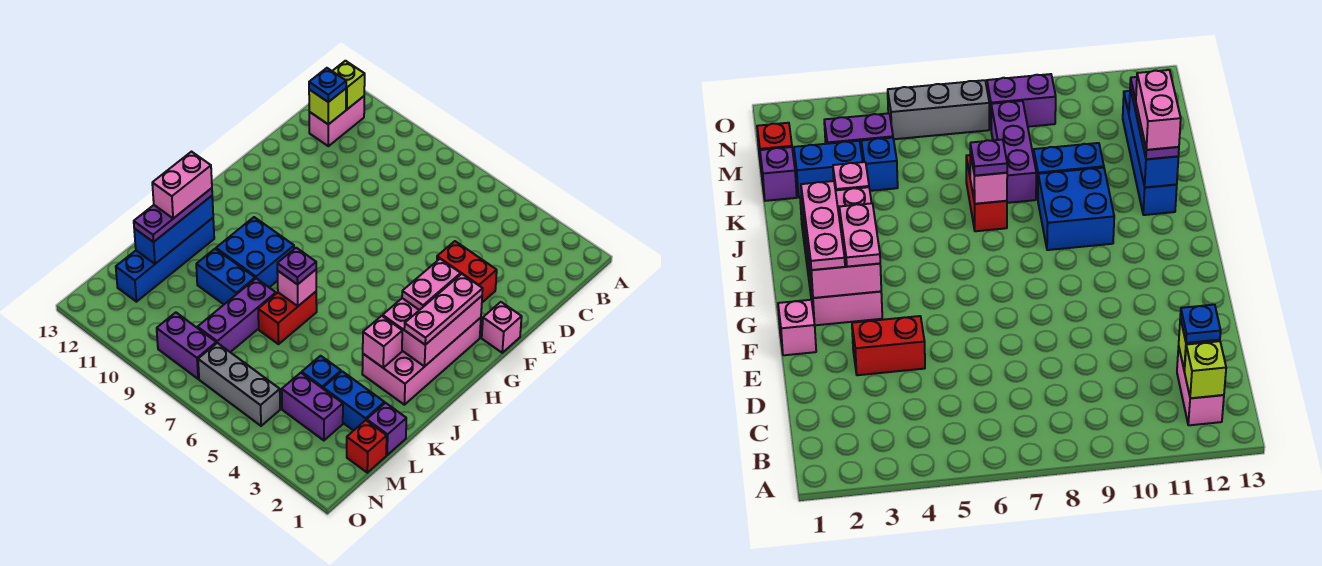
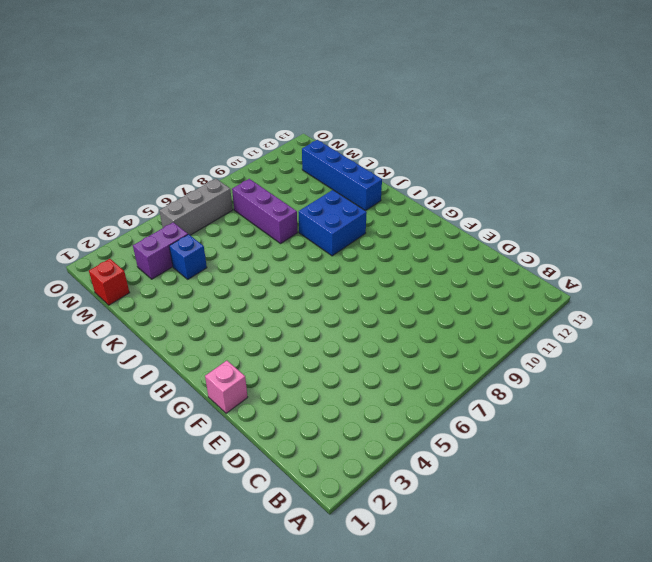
none -> pink brick B12:C12 level 1
none -> red brick E3:E4 level 1
none -> pink brick G2:J3 level 1

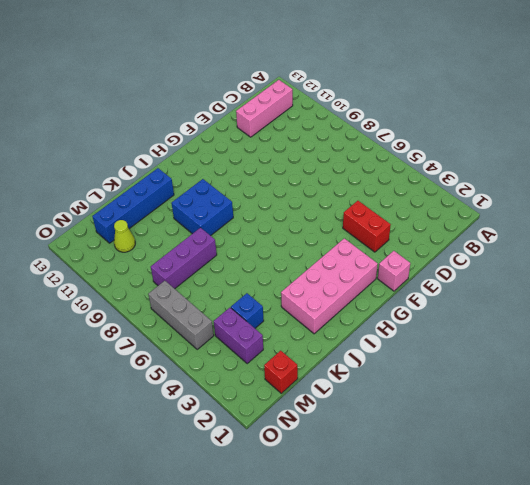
pink brick B12:D12 level 1 -> pink brick B12:C12 level 1
lime cone M11 level 1 -> none
none -> red brick J7:K7 level 1
none -> blue brick K9:K10 level 1
none -> purple brick L1 level 1

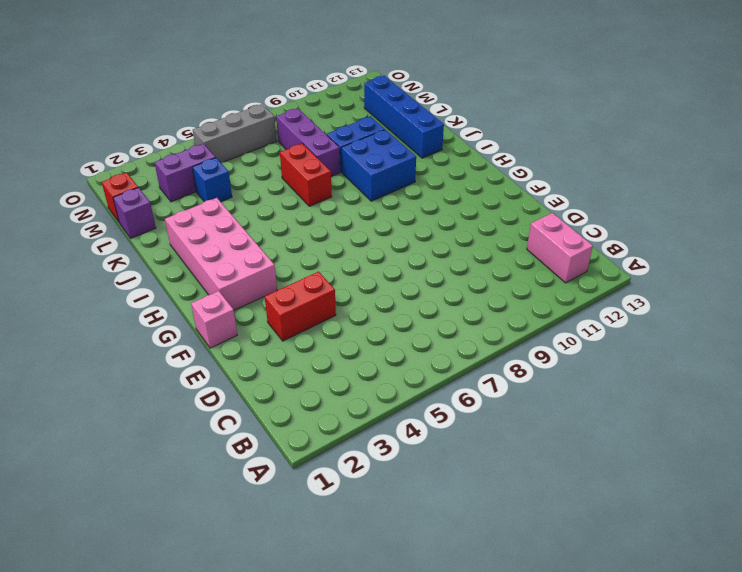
none -> blue brick L2:L3 level 1
none -> purple brick N8:N9 level 1
none -> lime brick B12 level 2

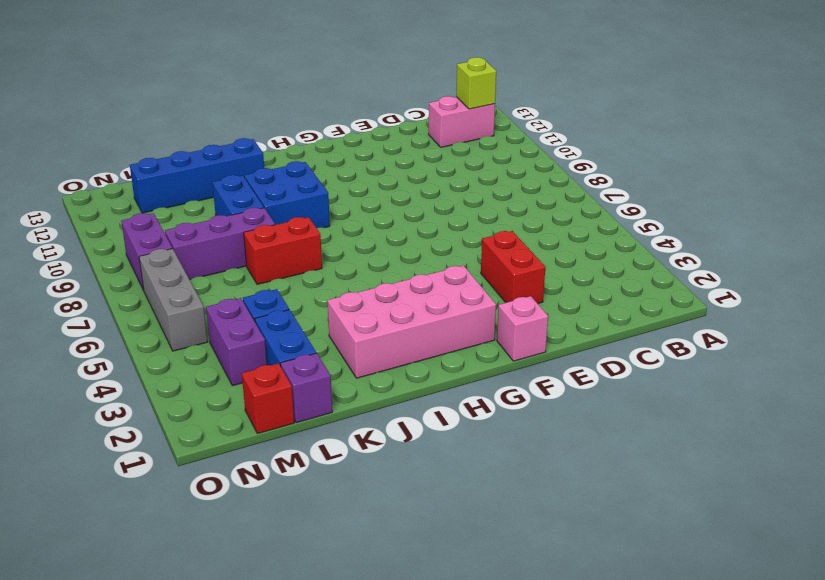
none -> lime brick C12 level 2
none -> pink brick G2:I3 level 2
none -> pink brick J3 level 2

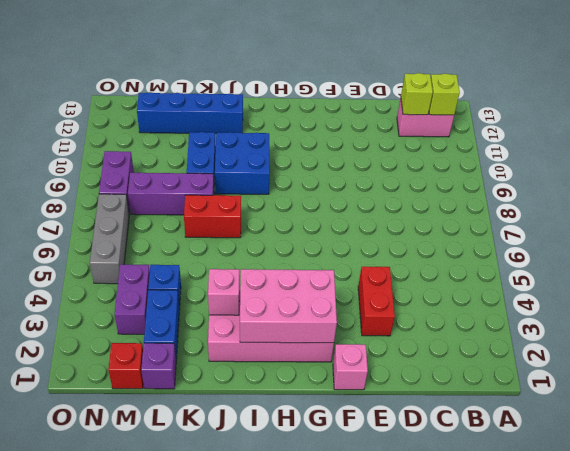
none -> pink brick J7 level 2
none -> blue brick J12:L12 level 2
none -> blue plate C12 level 3

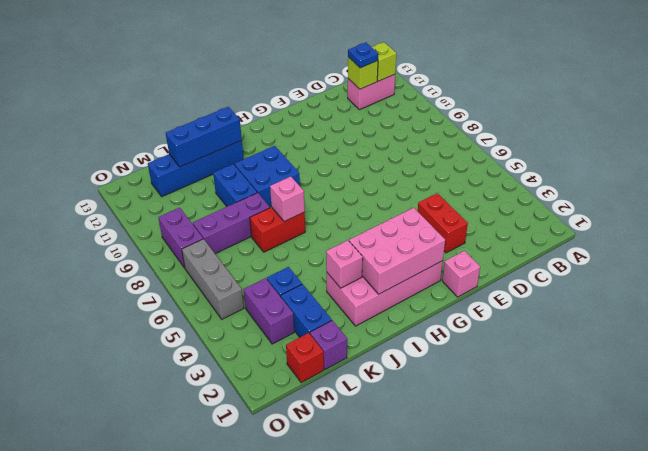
none -> pink plate G2:I2 level 3
none -> pink plate G3:H3 level 3
none -> purple plate J7 level 3

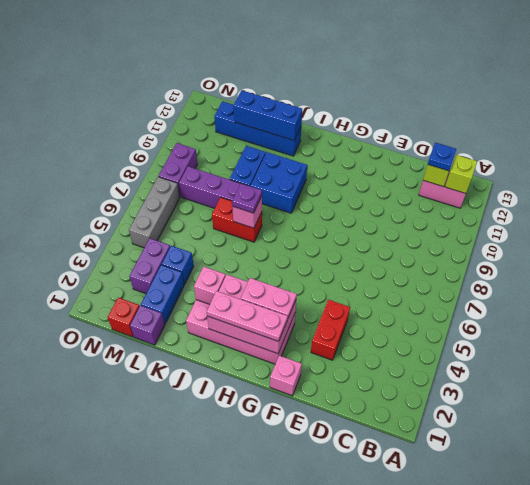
none -> purple plate J12:L12 level 3
none -> pink brick J12:K12 level 4

